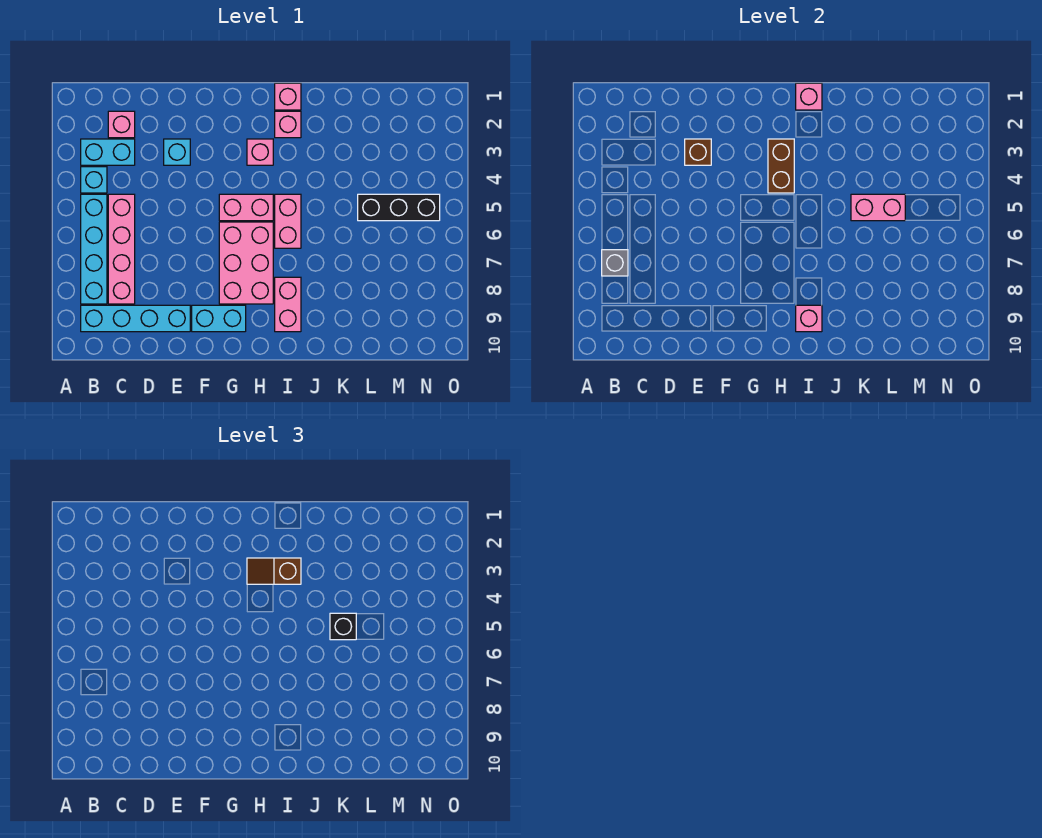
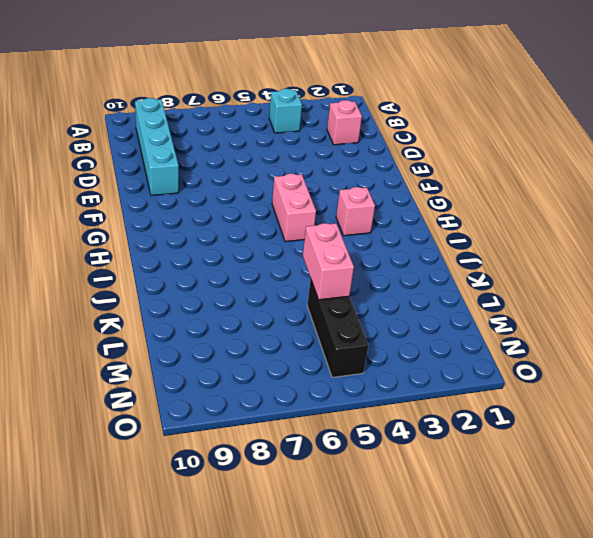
none -> cyan brick B3:C3 level 1
none -> cyan brick B5:B8 level 1
none -> pink brick C5:C8 level 1

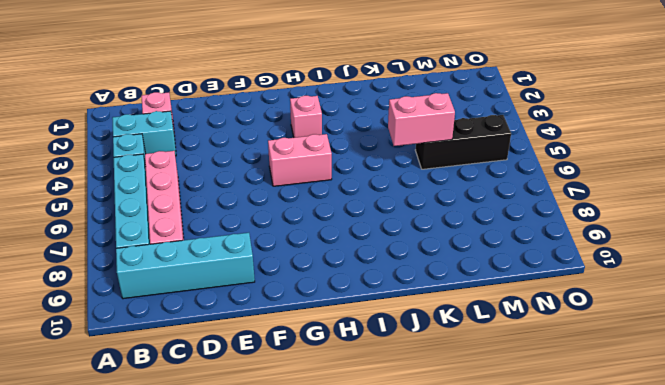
none -> cyan brick E3 level 1
none -> cyan brick F9:G9 level 1
none -> pink brick G6:H8 level 1

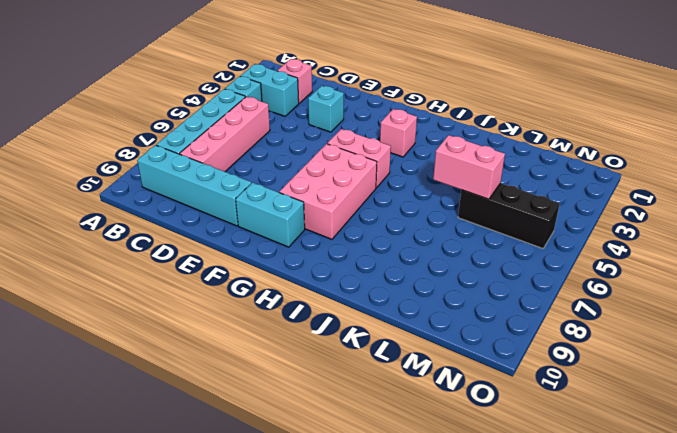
none -> pink brick I1 level 1
none -> pink brick I2 level 1
none -> pink brick I5:I6 level 1

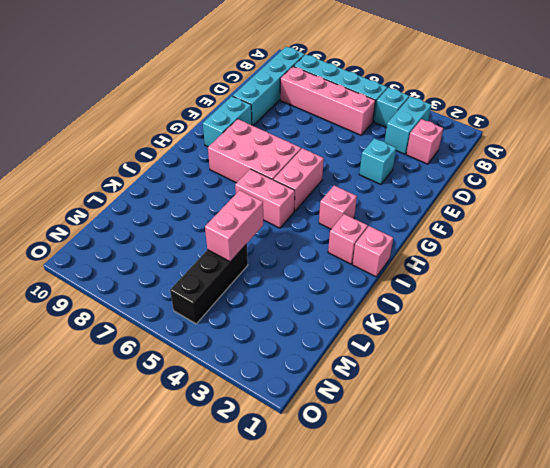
none -> pink brick I8:I9 level 1
none -> grey brick B7 level 2
none -> brown brick E3 level 2

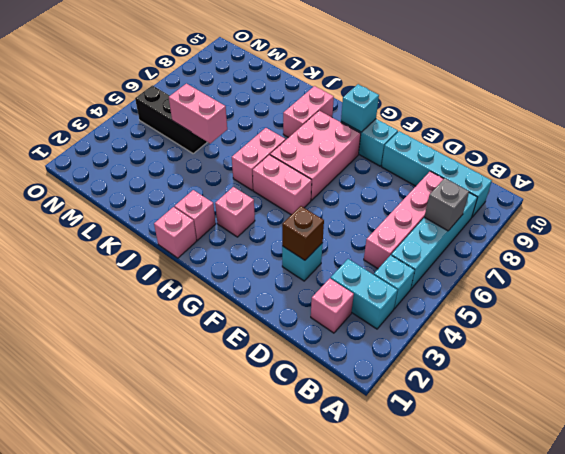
cyan brick G9 level 2 -> none
none -> brown brick H3:H4 level 2
none -> pink brick I1 level 2
none -> pink brick I9 level 2

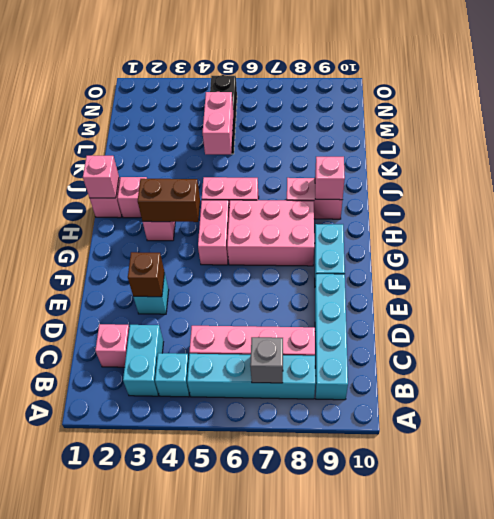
none -> brown slope H3:I3 level 3 top I
none -> black brick K5 level 3

